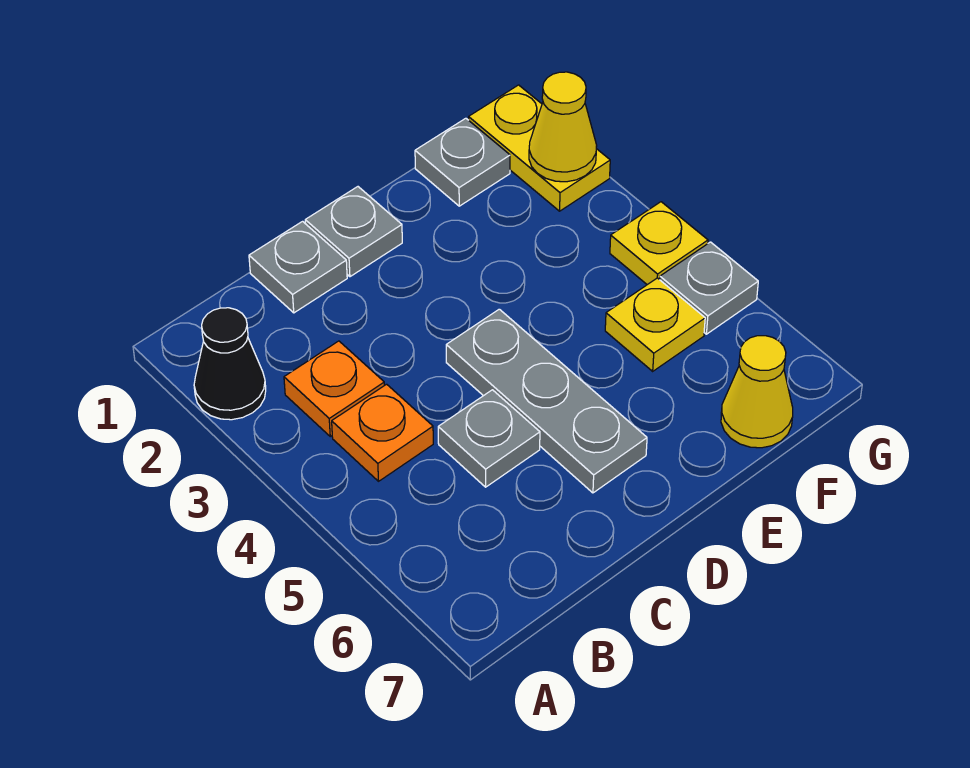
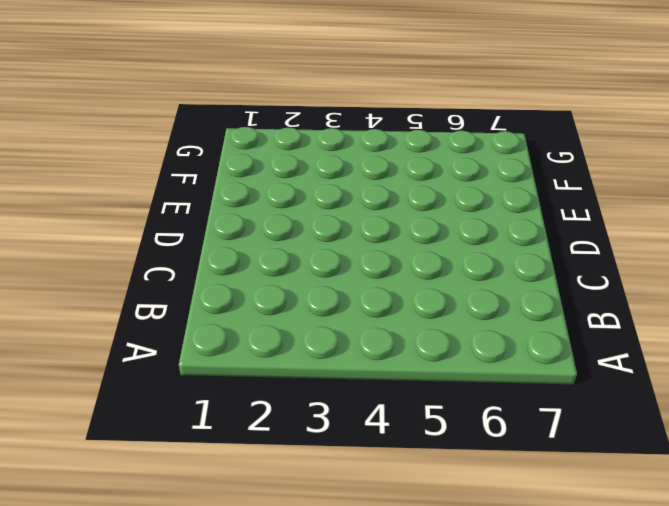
none -> black cone A2 level 1
none -> orange plate B3 level 1
none -> orange plate B4 level 1

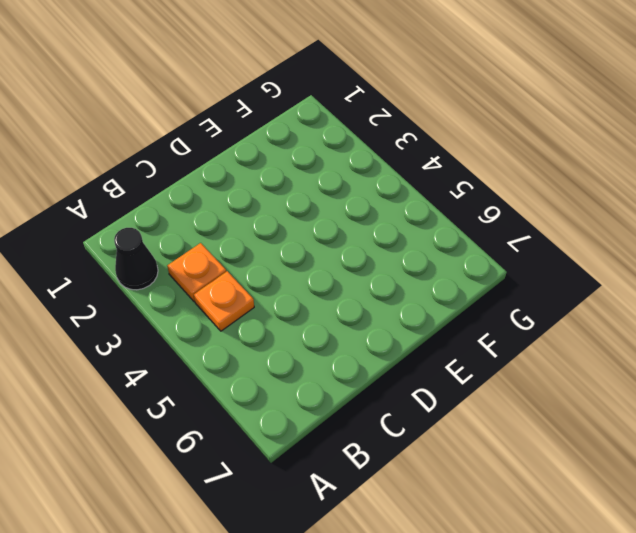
none -> grey plate C1 level 1
none -> grey plate C5 level 1
none -> grey plate D1 level 1

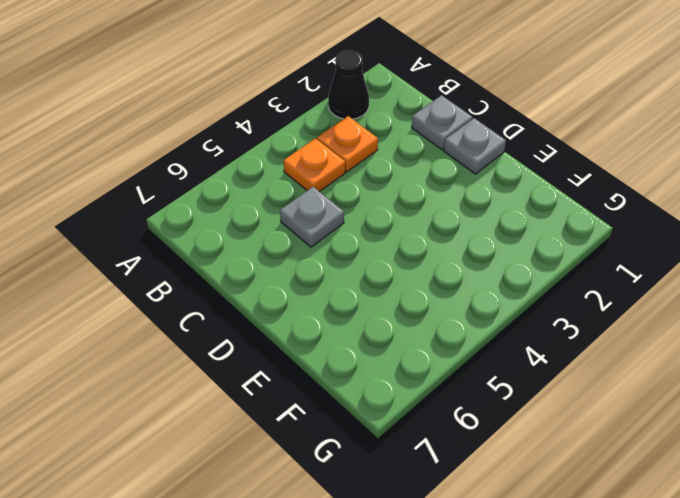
none -> grey plate D4:D6 level 1
none -> grey plate F1 level 1
none -> yellow plate F5 level 1

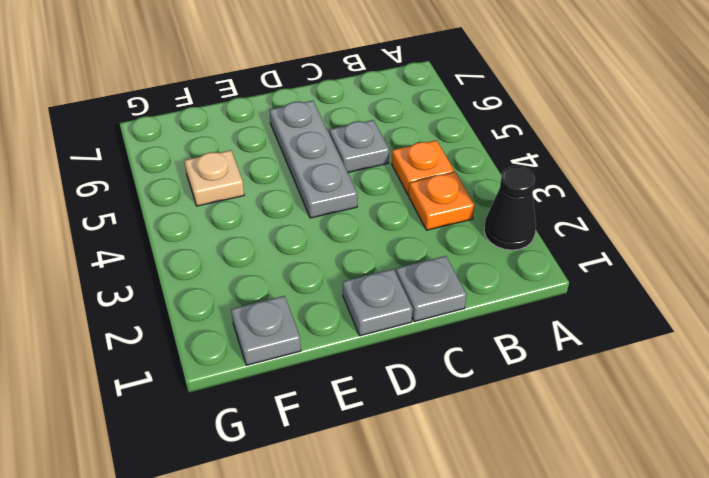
tan plate F5 level 1 -> yellow plate F5 level 1
none -> yellow cone F7 level 1
none -> yellow plate G1:G2 level 1
none -> yellow plate G4 level 1

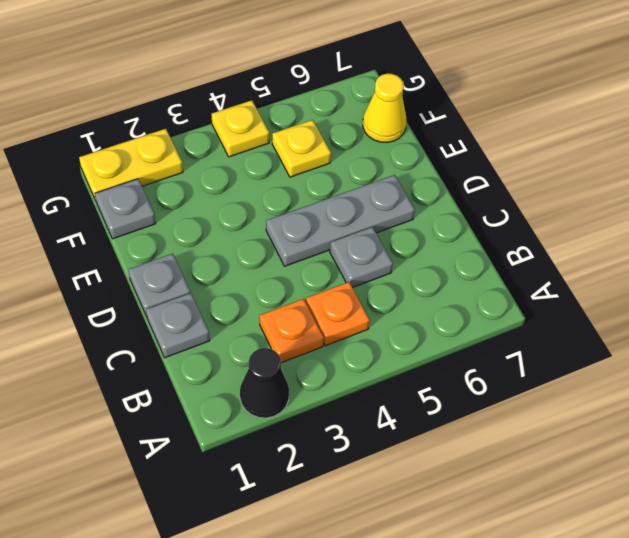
none -> grey plate G5 level 1
none -> yellow cone G2 level 2

